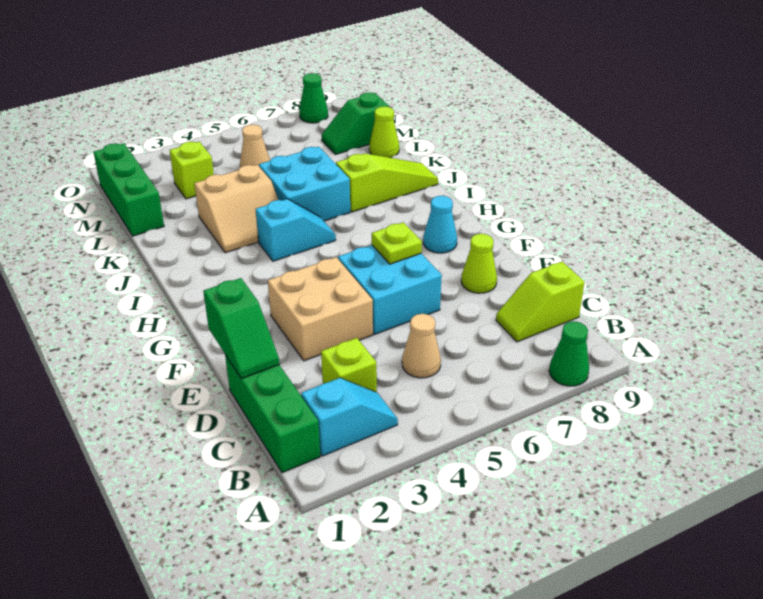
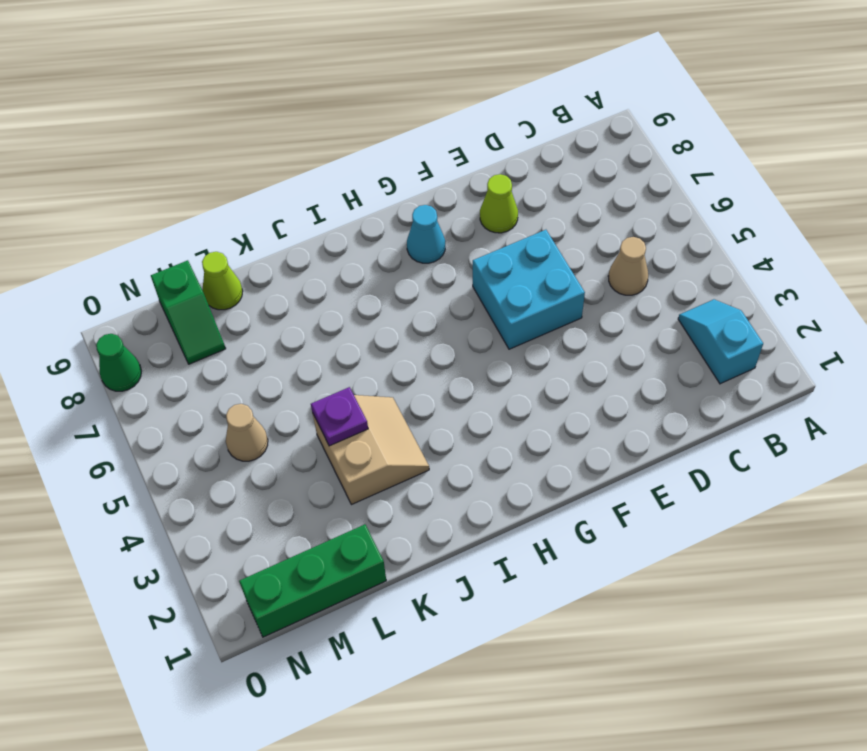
purple plate K4 level 2 -> none
none -> green cone A8 level 1
none -> green brick B1:D1 level 1
none -> lime brick C3 level 1

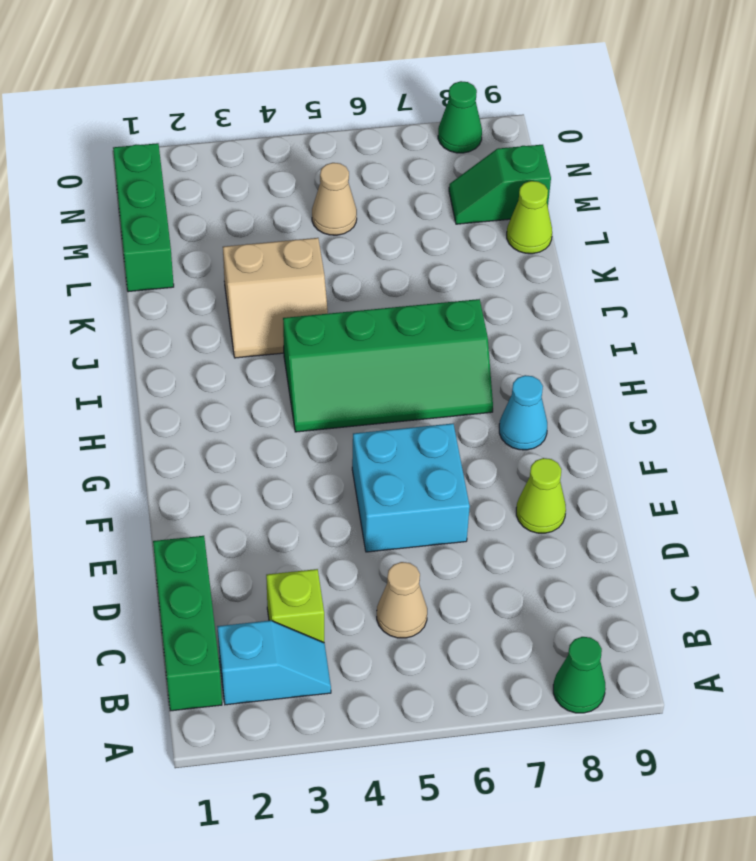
green slope H4:I7 level 1 top I -> cyan slope I4:I5 level 1 top 4
none -> lime slope C8:C9 level 1 top 9
none -> tan brick E3:F4 level 1
none -> cyan brick J5:K6 level 1

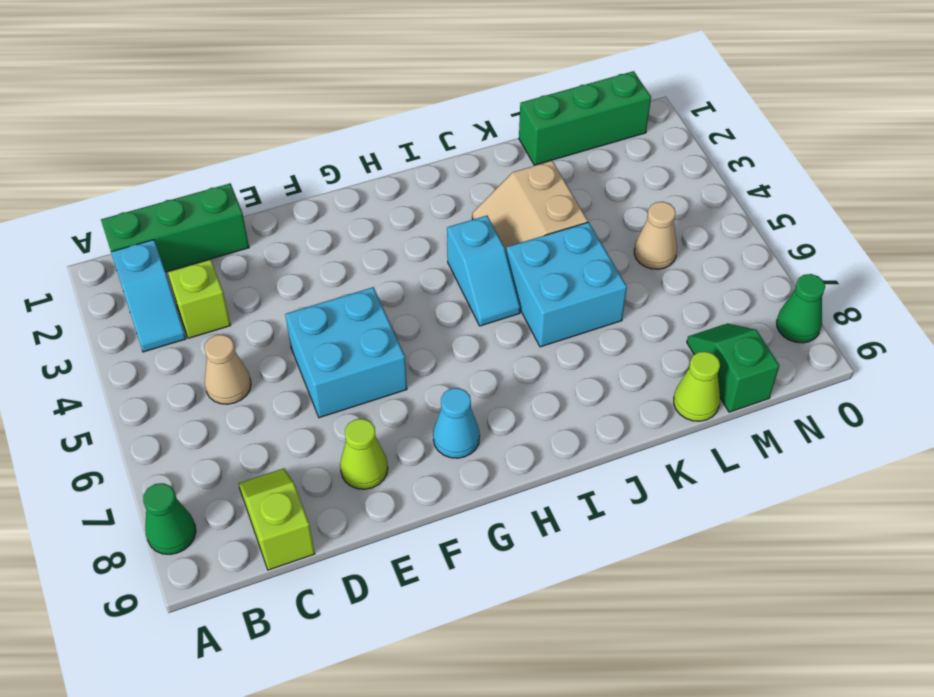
none -> tan brick E3:F4 level 1
none -> lime slope J7:J9 level 1 top 7
none -> lime brick M3 level 1

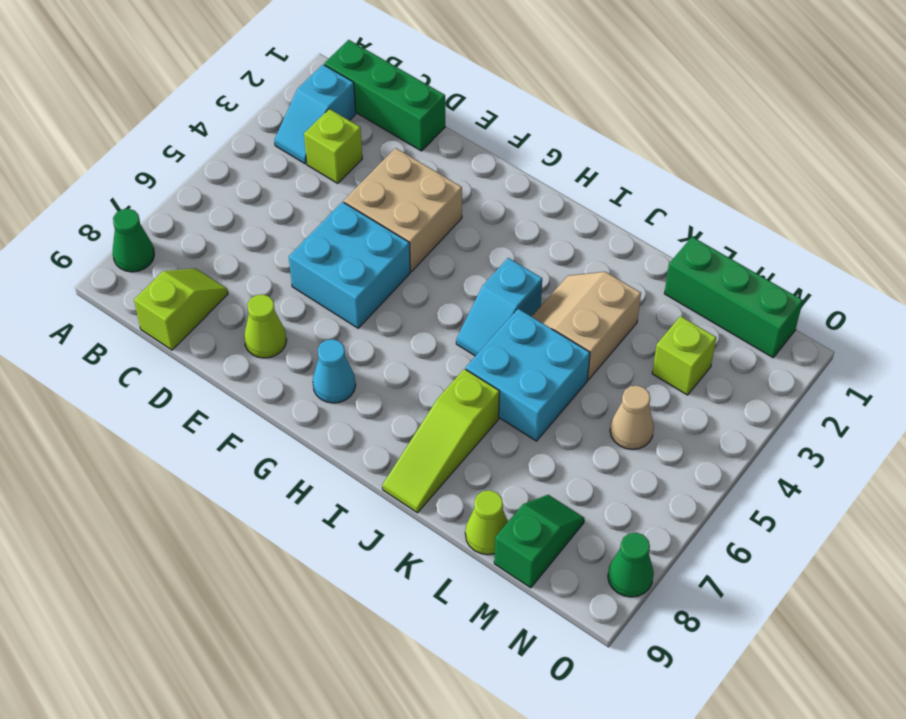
none -> tan cone C5 level 1
none -> green slope D1:E1 level 2 top E
none -> lime plate F6 level 2

